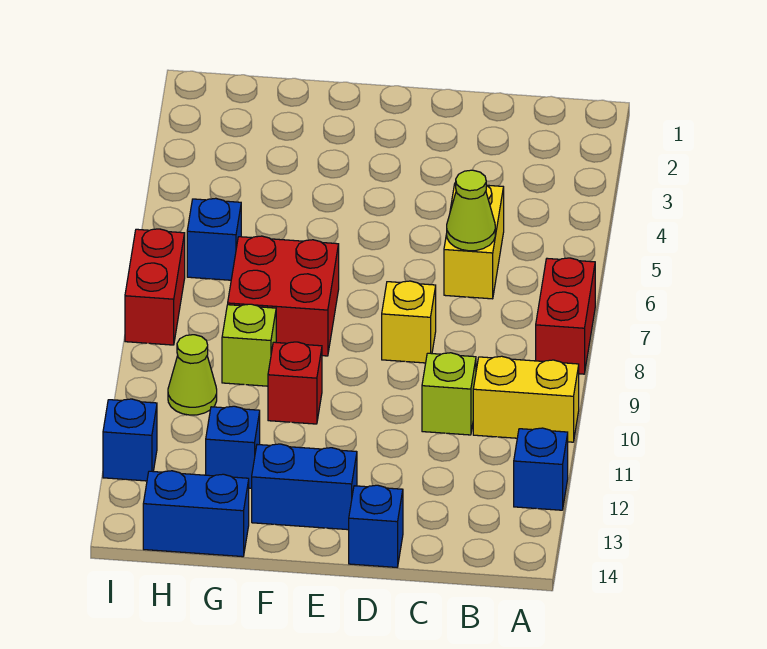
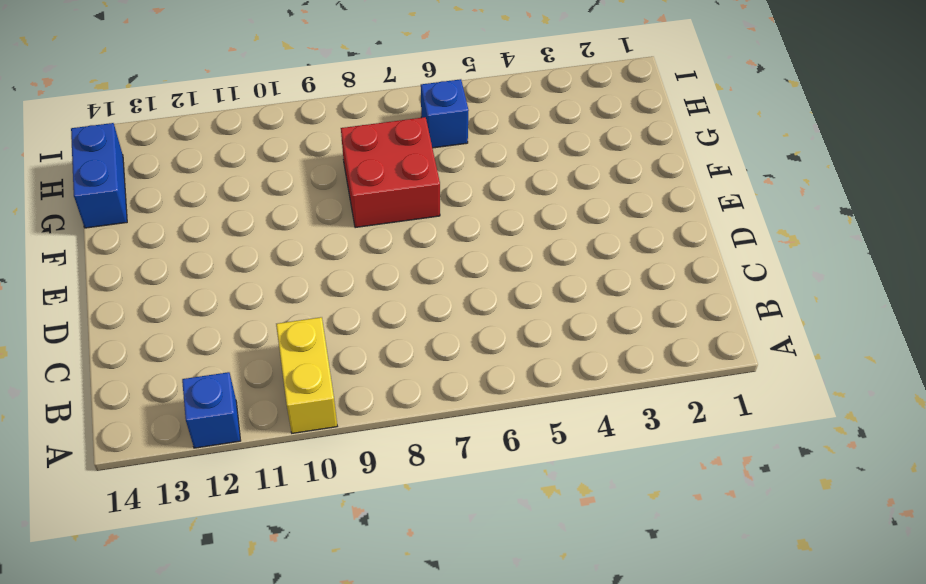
none -> red brick A7:A8 level 1
none -> yellow brick C5:C6 level 1
none -> lime brick C10 level 1

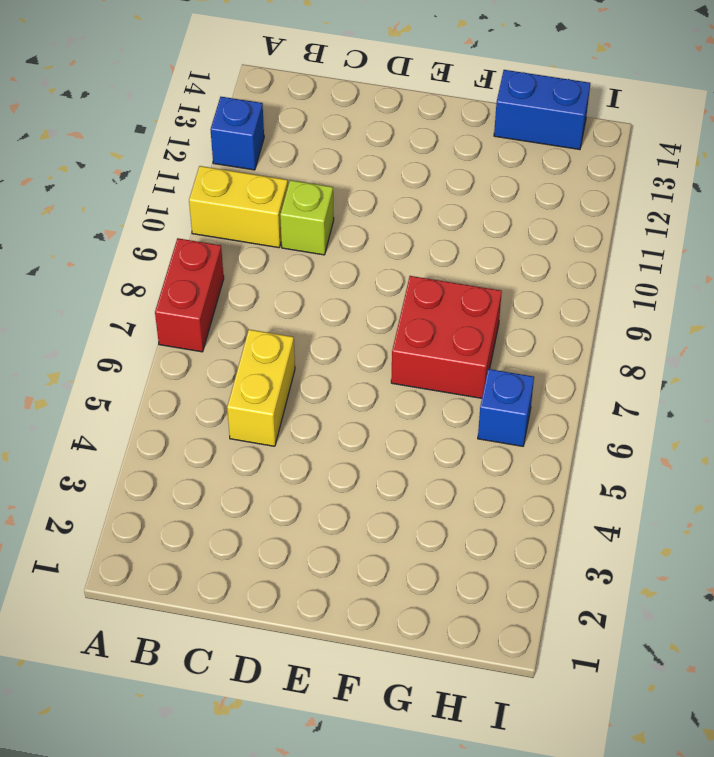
none -> yellow brick D8 level 1
none -> blue brick D14 level 1
none -> blue brick E13:F13 level 1

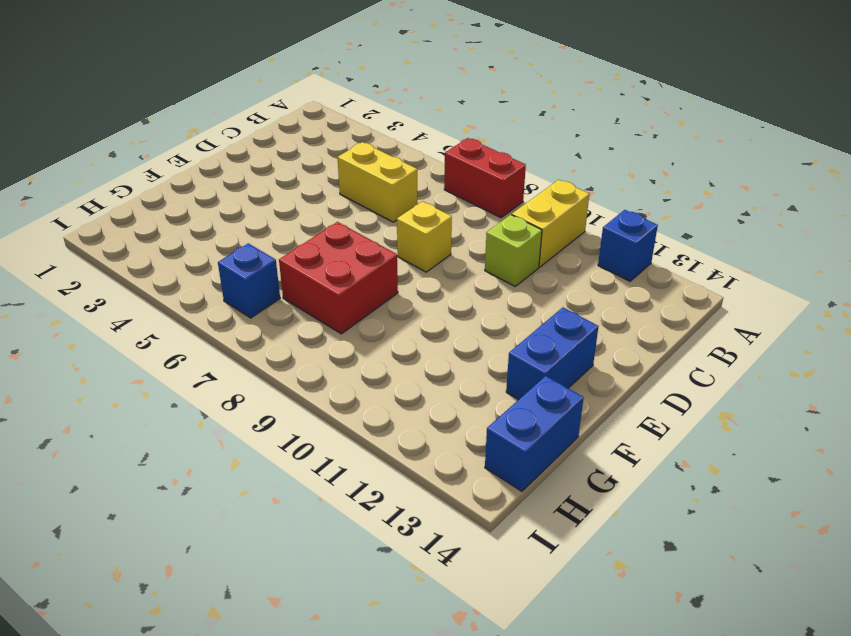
none -> blue brick D14 level 1
none -> red brick F10 level 1
none -> lime brick G9 level 1

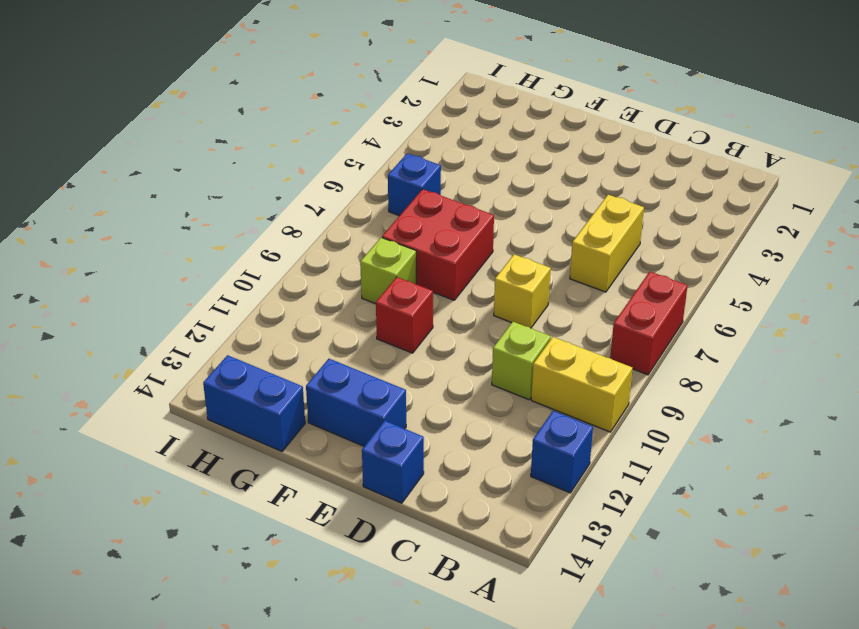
none -> blue brick G12 level 1
none -> lime cone H10 level 1
none -> red brick I7:I8 level 1

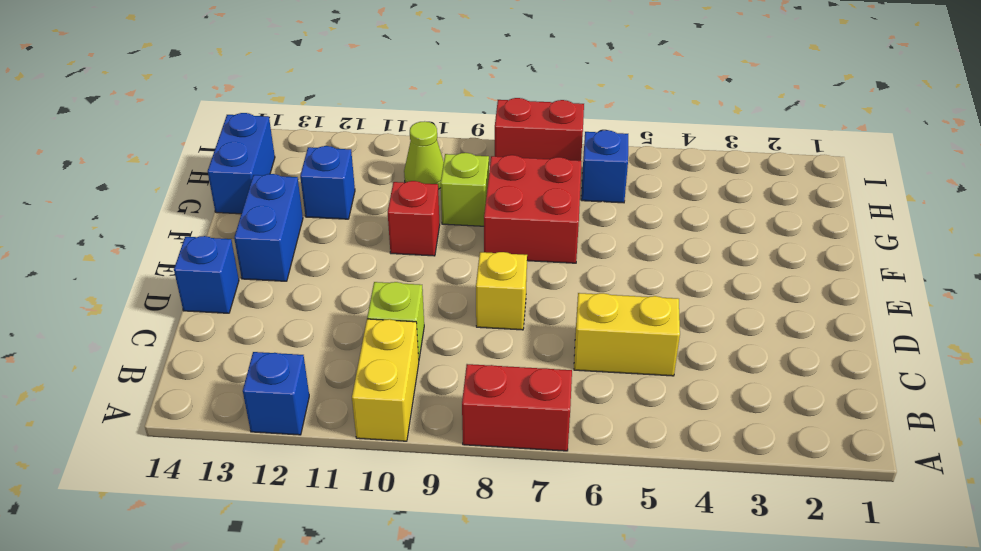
none -> blue brick I12 level 1
none -> lime cone C6 level 2

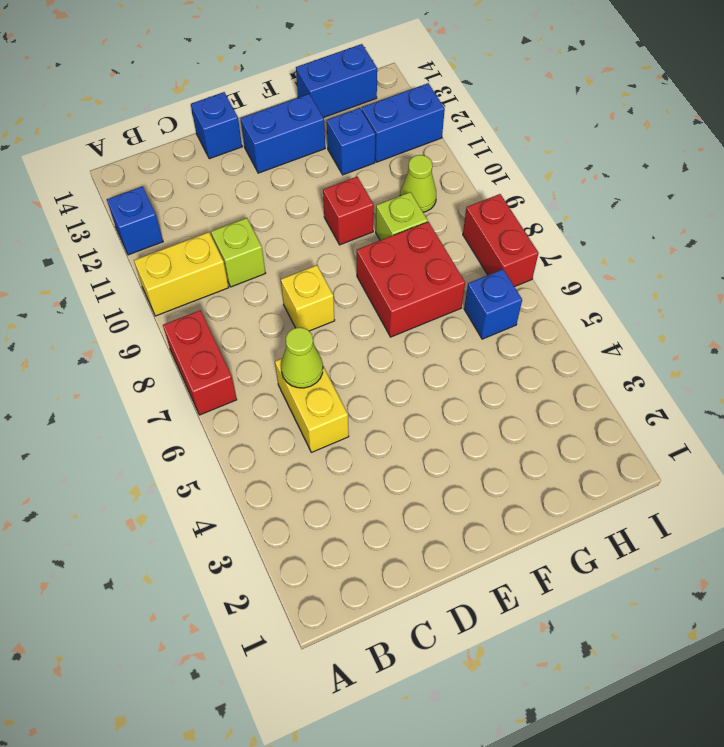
blue brick H12:I12 level 1 -> blue brick I12 level 1

